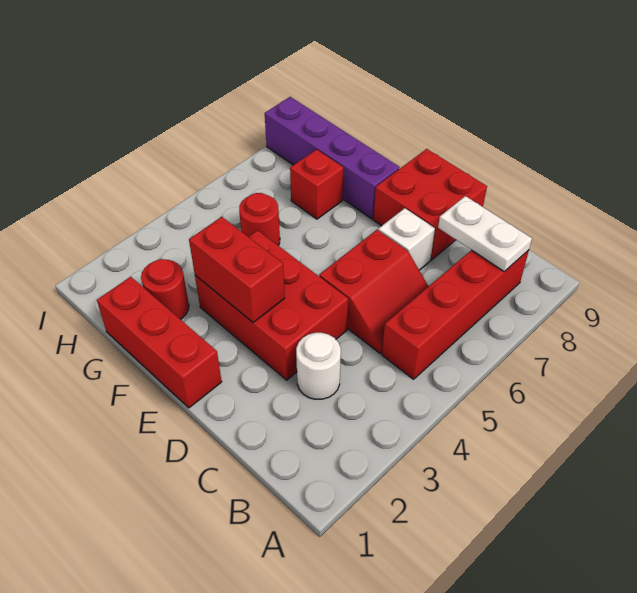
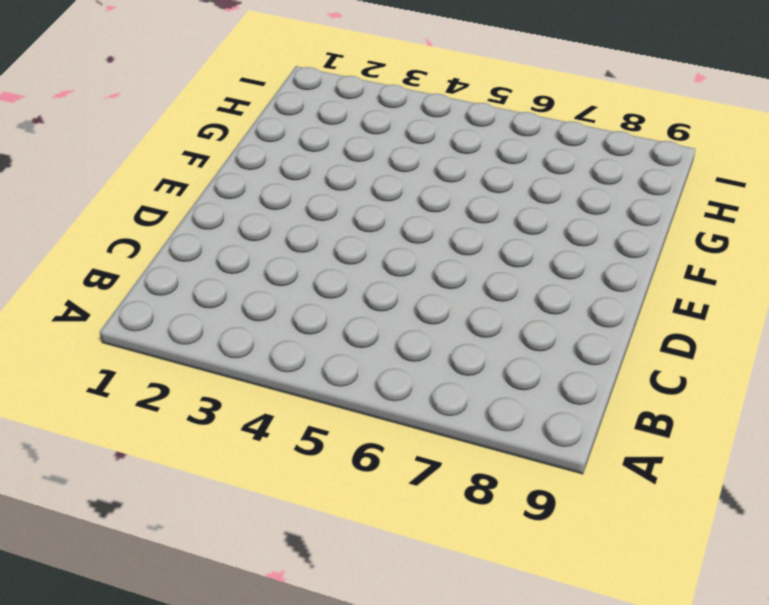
none -> red brick B5:B8 level 1
none -> white round brick C3 level 1
none -> red slope C5:D6 level 1 top D

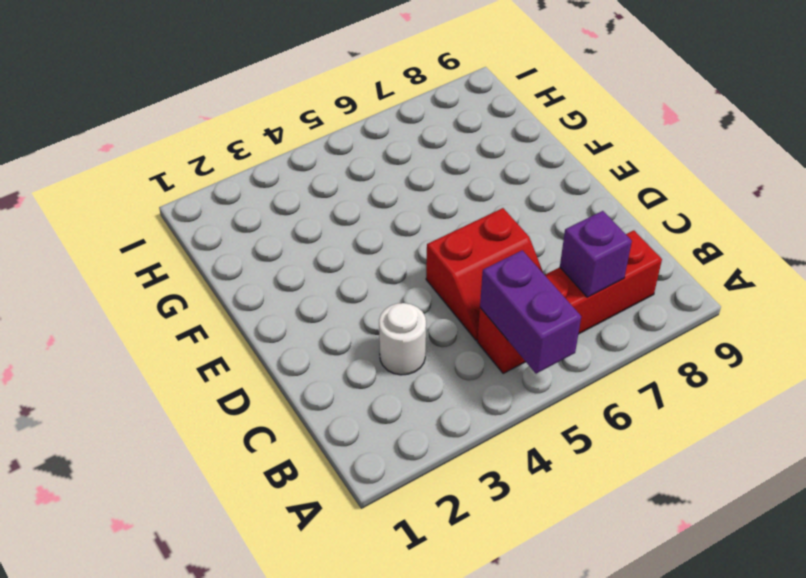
purple brick A5:B5 level 2 -> none
purple brick B7 level 2 -> none
none -> red brick D3:F4 level 1
none -> white brick D7 level 1
none -> red brick D8:E9 level 1

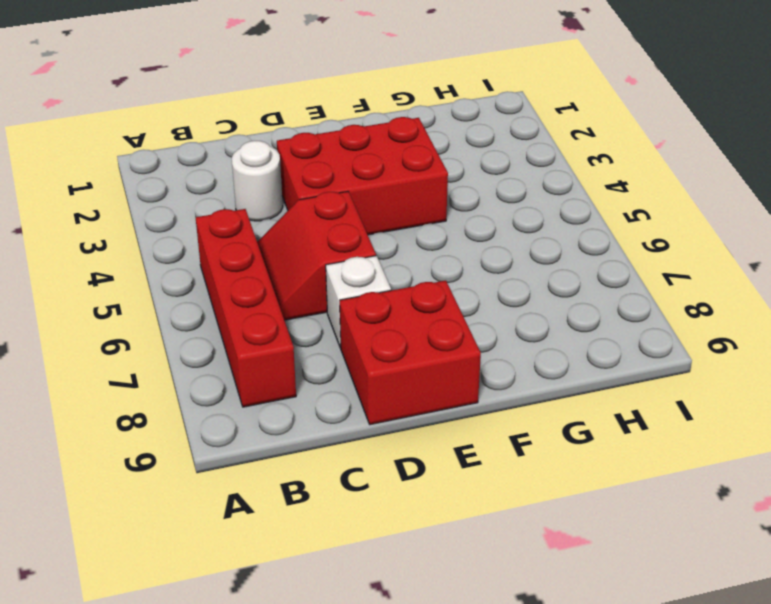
none -> red brick E1:G1 level 1
none -> purple brick F8:I8 level 1
none -> red round brick G2 level 1

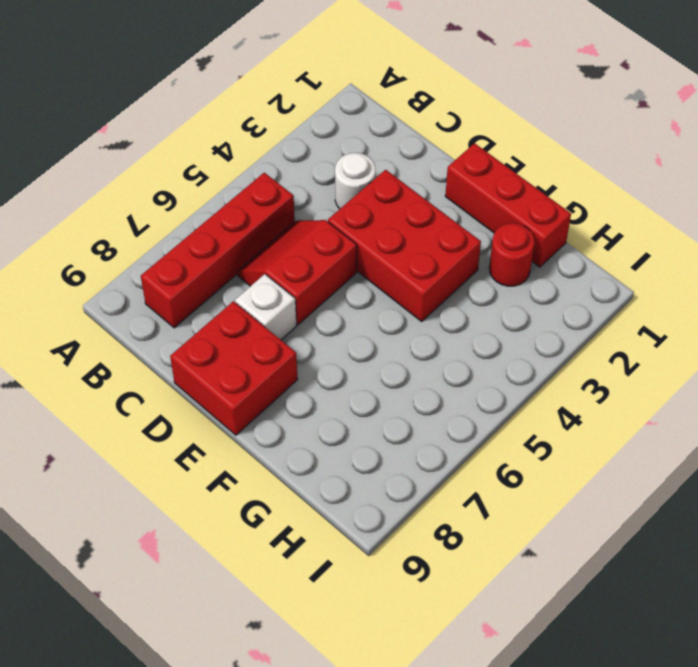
none -> purple brick F8:I8 level 1
none -> red round brick G5 level 1
none -> red brick G7 level 1

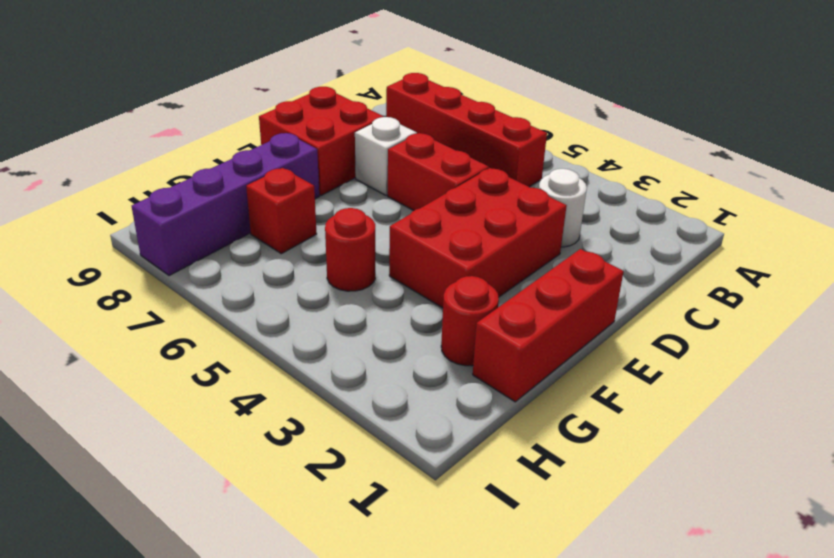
none -> white plate B8:C8 level 2
none -> red brick E3:F3 level 2

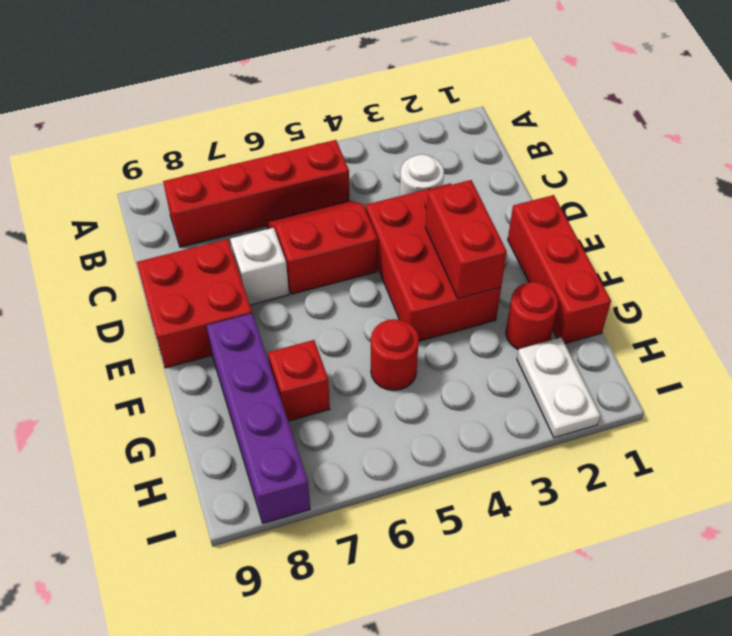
white plate H2:I2 level 1 -> white plate B8:C8 level 2

